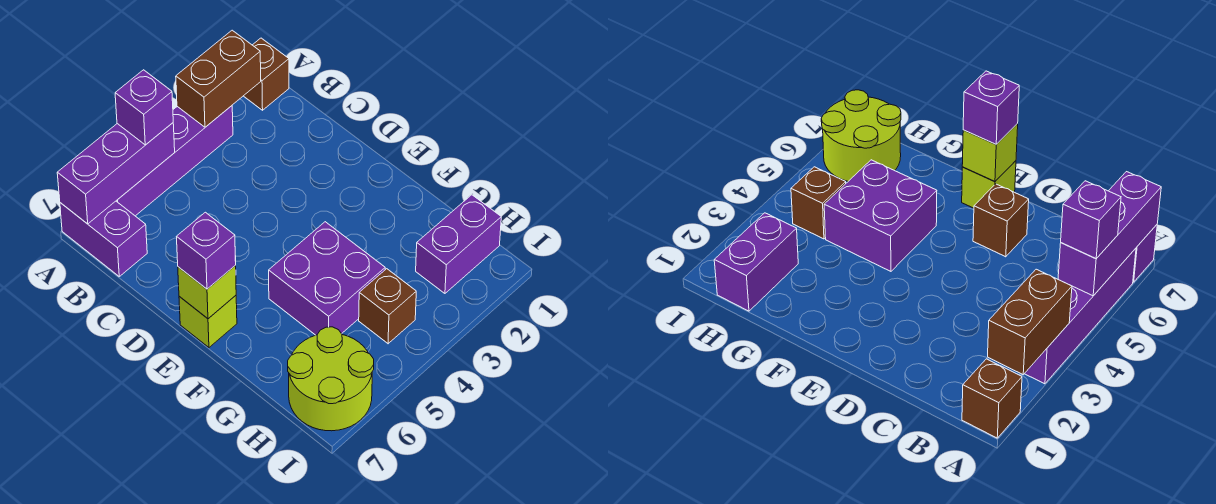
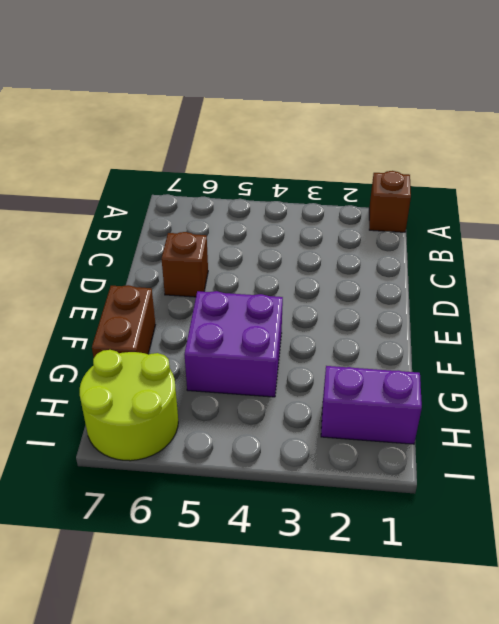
brown brick F7:G7 level 1 -> brown brick A2:A3 level 2
none -> purple brick A3:A6 level 1
none -> purple brick A7:B7 level 1
none -> lime brick E7 level 1

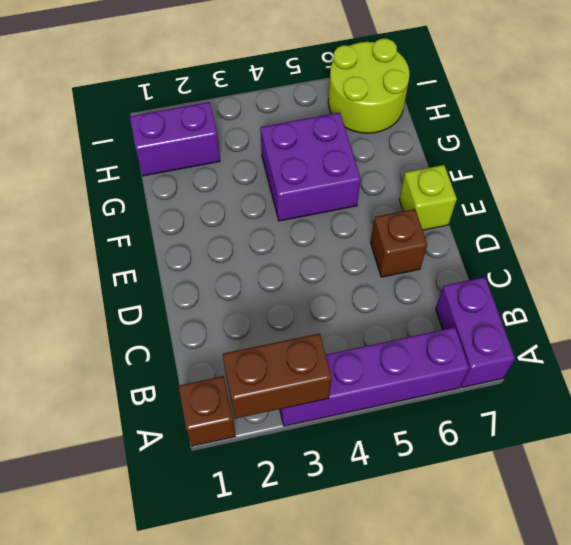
none -> brown brick H4 level 1
none -> purple brick A5:A7 level 2
none -> lime brick E7 level 2

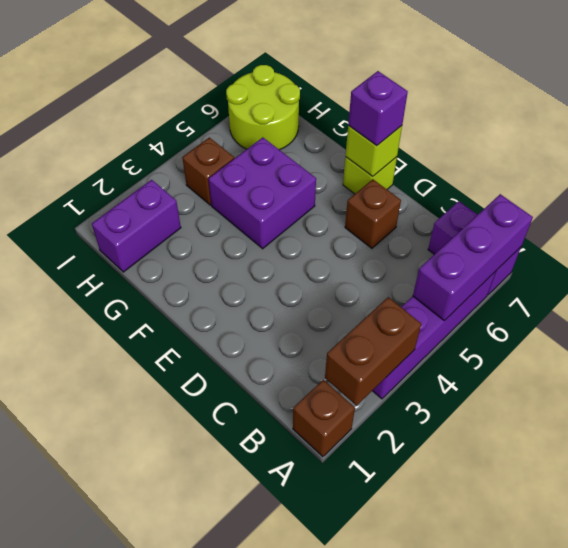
none -> purple brick A5 level 3

